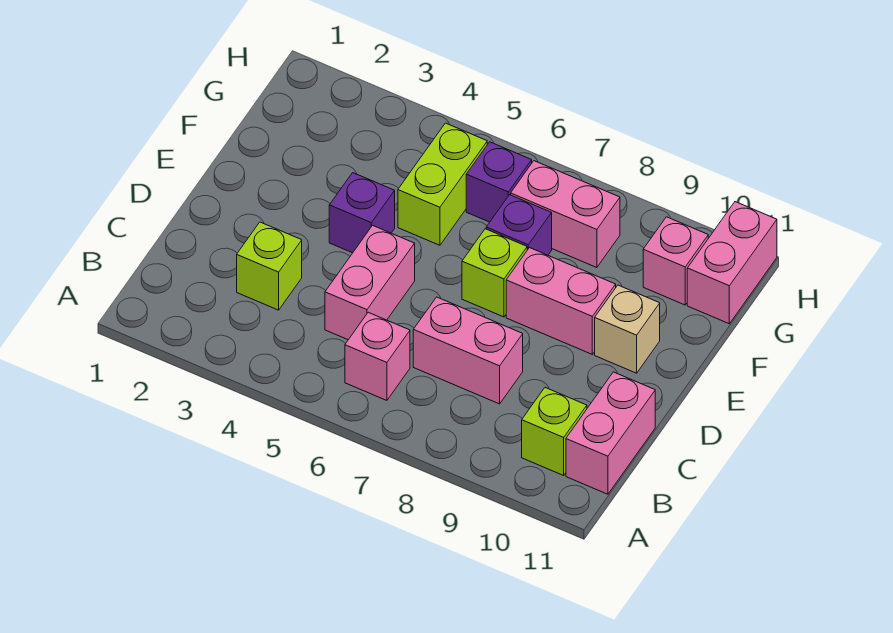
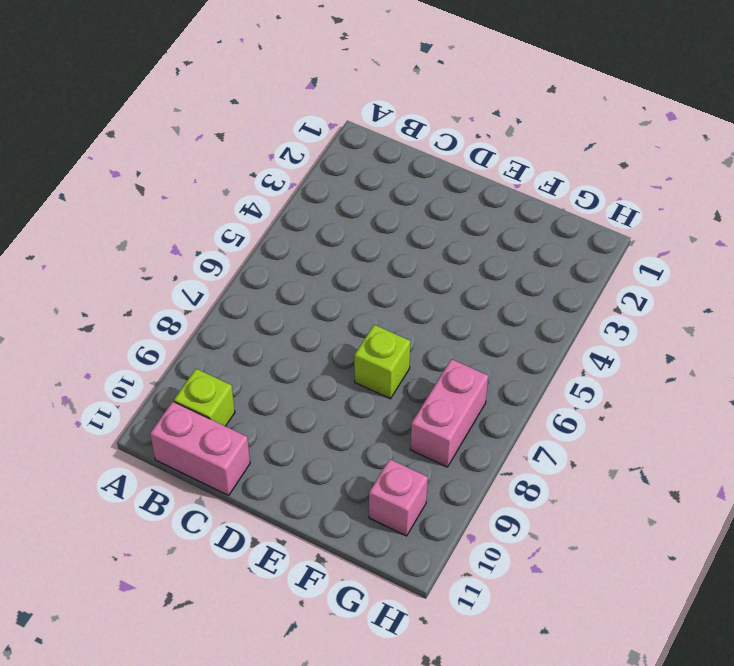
none -> pink brick B6 level 1
none -> lime brick C3 level 1
none -> pink brick C5:D5 level 1

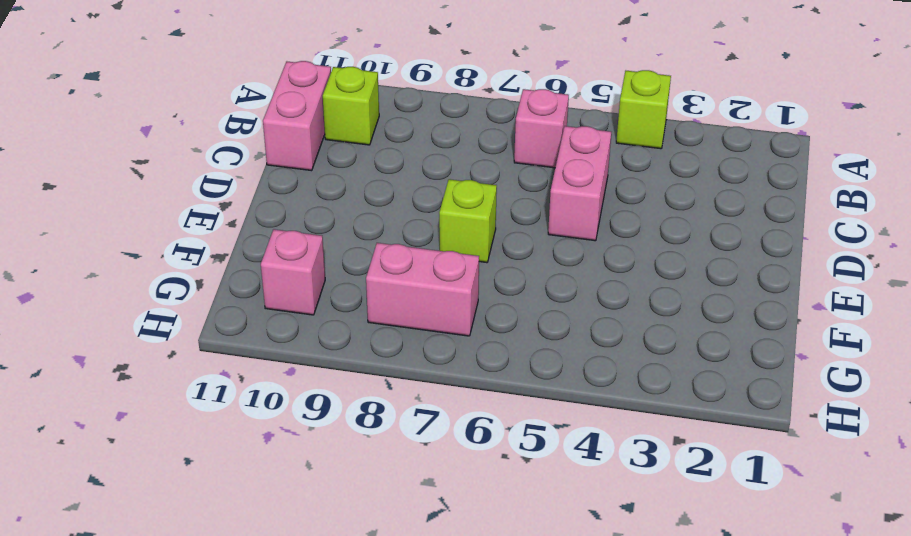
lime brick A4 level 1 -> lime brick C3 level 1
none -> pink brick C7:C8 level 1
none -> purple brick E4 level 1
none -> pink brick E8:E9 level 1

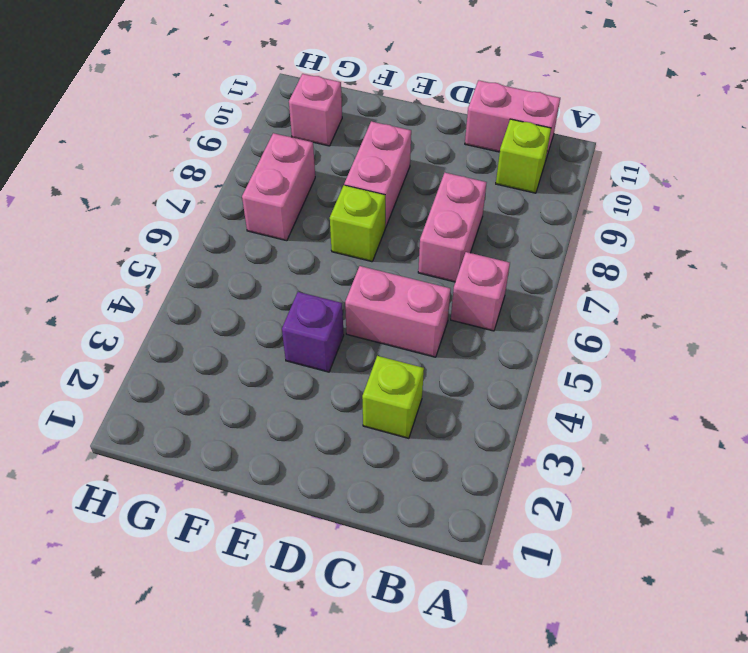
none -> tan brick E10 level 1
none -> lime brick F5:G5 level 1
none -> purple brick F7 level 1

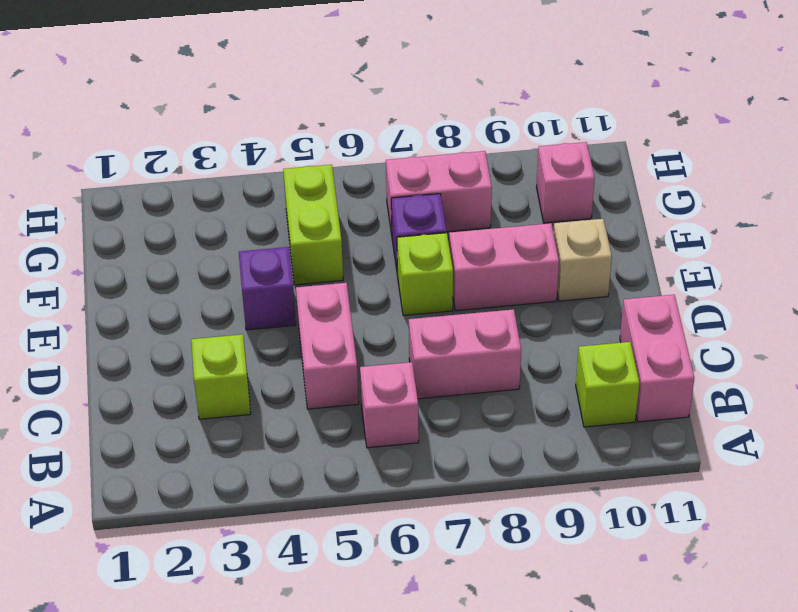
none -> purple brick G6 level 1
none -> pink brick G11:H11 level 1

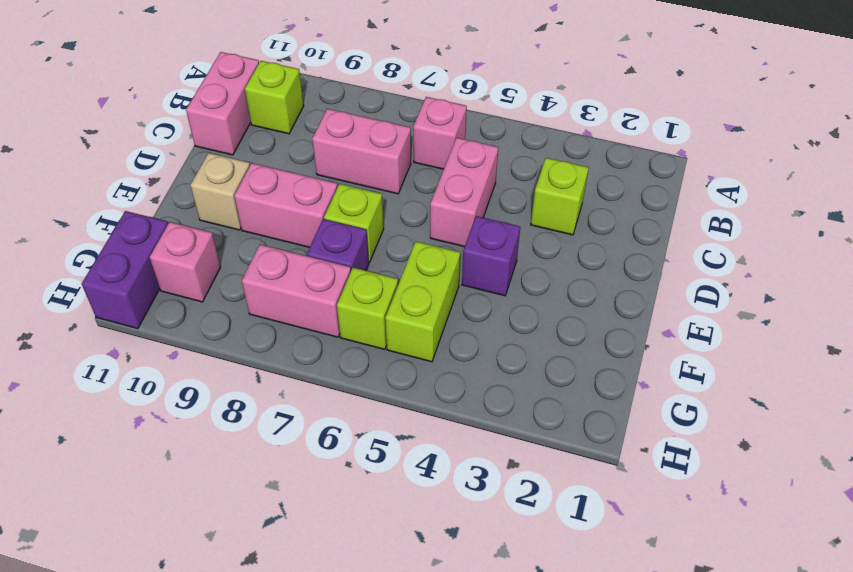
lime brick G6 level 1 -> purple brick G6 level 1
purple brick G11:H11 level 1 -> pink brick G11:H11 level 1

